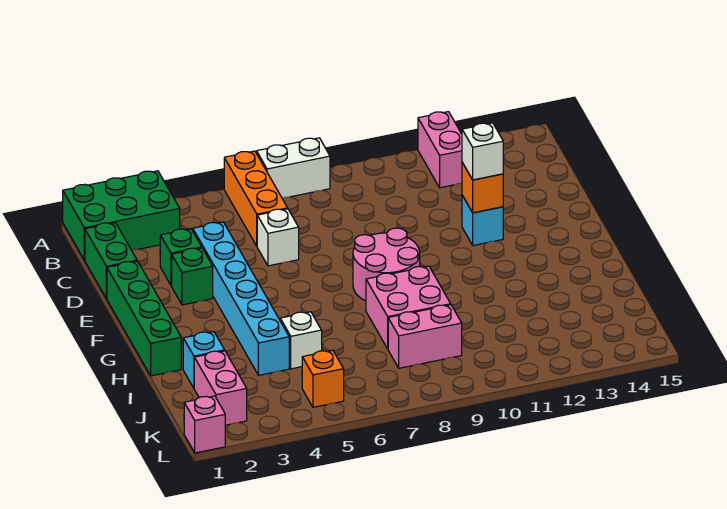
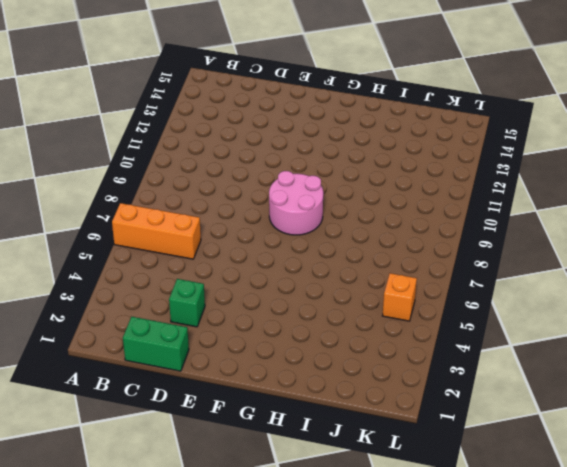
none -> green brick A1:B3 level 1
none -> white brick A7:A8 level 1
none -> pink brick A12:B12 level 1

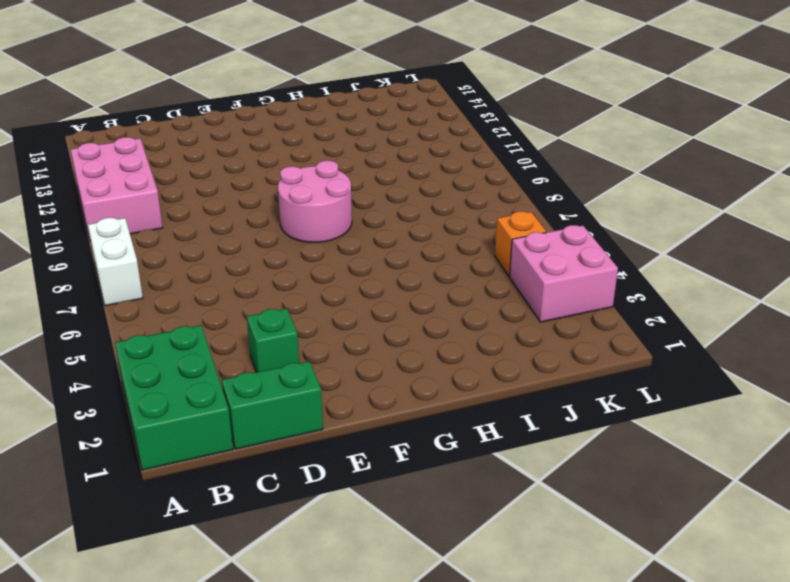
pink brick A10:B12 level 1 -> pink brick A12:B12 level 1
pink brick K3:L4 level 1 -> pink brick H8:I9 level 1
none -> orange brick A6:C6 level 1
none -> cyan brick D4:I4 level 1
none -> white brick D6 level 1

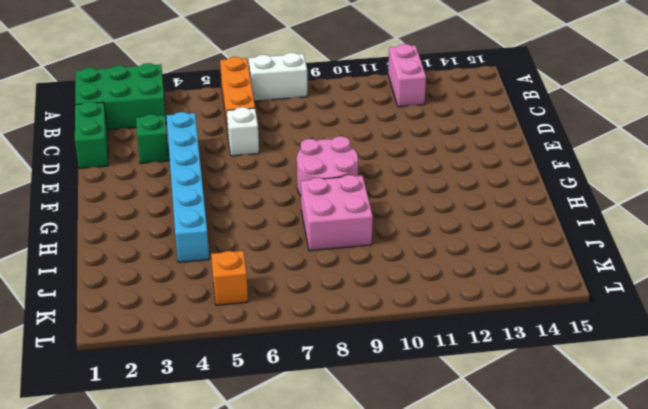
none -> green brick E1:H1 level 1
none -> green brick E3 level 1
none -> cyan brick E12 level 1

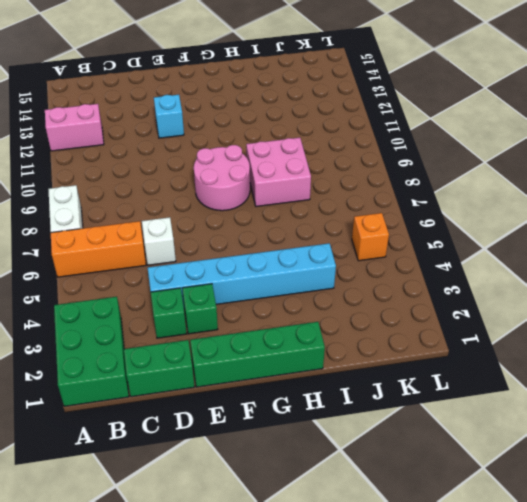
none -> cyan brick I2 level 1
none -> white brick I5 level 1
none -> pink brick J2:K2 level 1

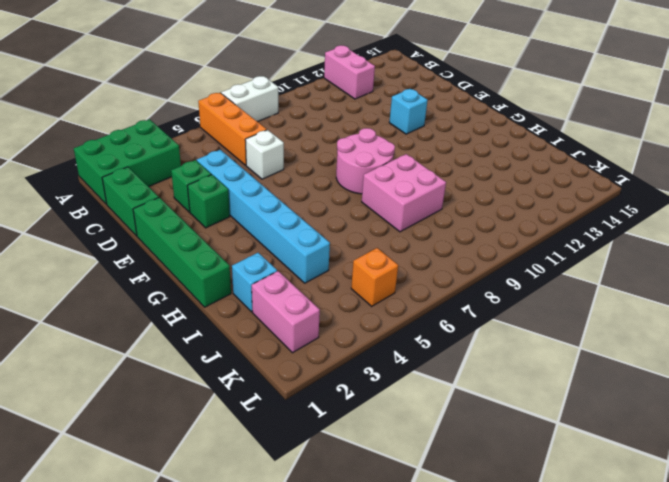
none -> white brick I5 level 1
none -> pink brick J8:J9 level 1
none -> pink brick L1 level 1

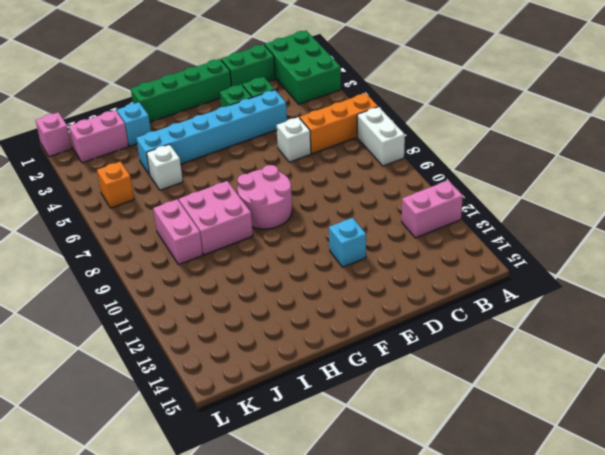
none -> orange brick E12 level 2
none -> white brick E12 level 3

